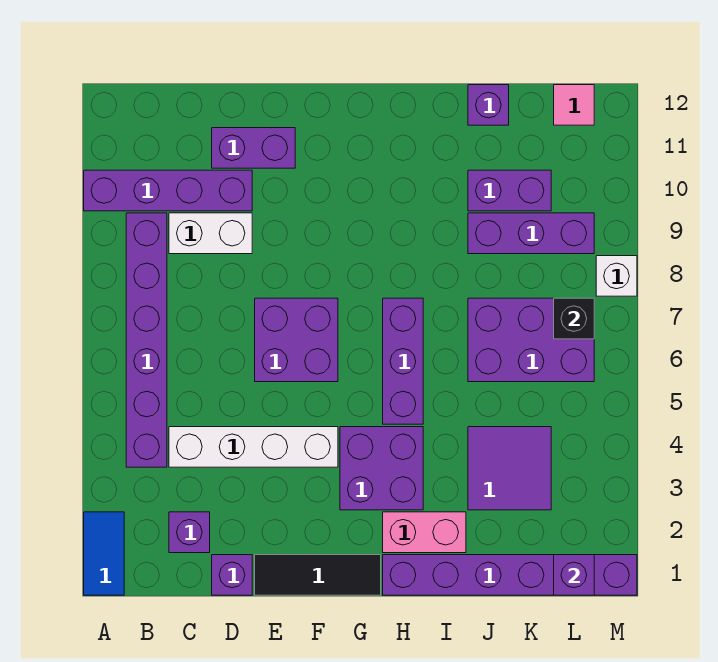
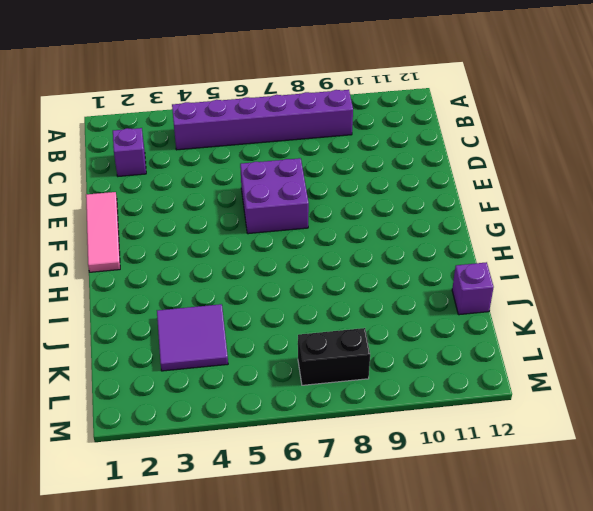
pink tile E1:G1 level 1 -> black tile E1:G1 level 1
black brick L7:L8 level 1 -> purple brick J6:L7 level 1
none -> blue tile A1:A2 level 1
none -> purple brick A10:D10 level 1
none -> white brick C4:F4 level 1

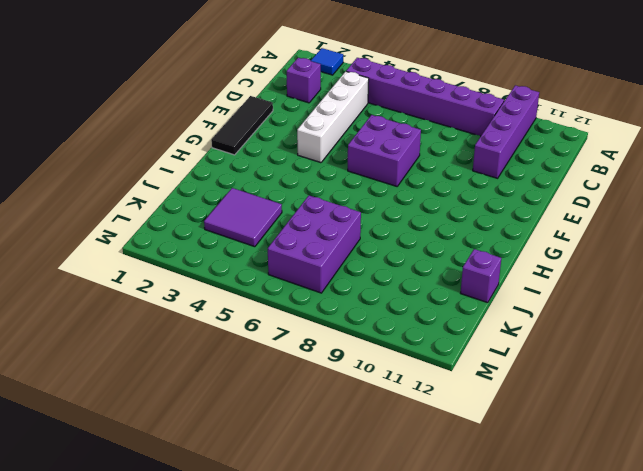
blue tile A2 level 1 -> blue tile A1:A2 level 1
none -> white brick C9:D9 level 1
none -> purple brick D1 level 1
none -> purple brick D11:E11 level 1

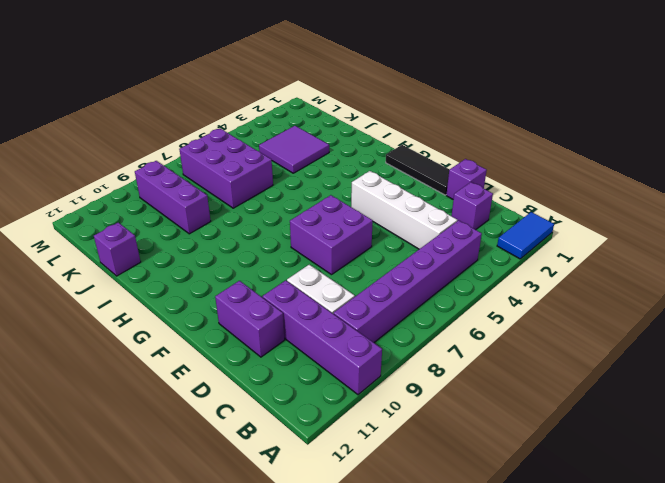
none -> purple brick G3:H4 level 1
none -> purple brick H1:M1 level 1
none -> pink brick H2:I2 level 1

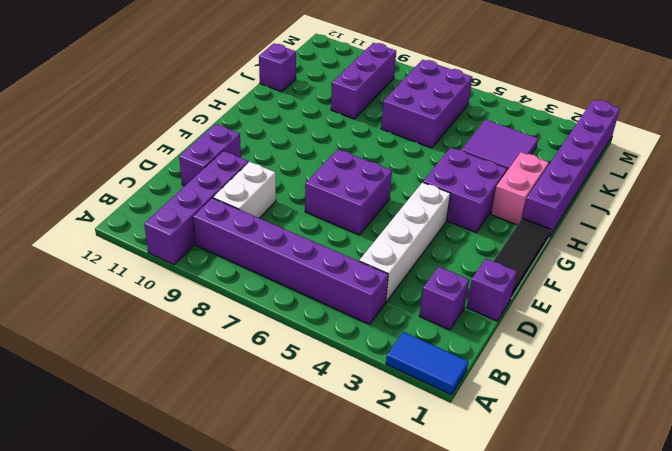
none -> purple brick H5:H7 level 1
none -> purple brick J10:K10 level 1
none -> pink tile L12 level 1

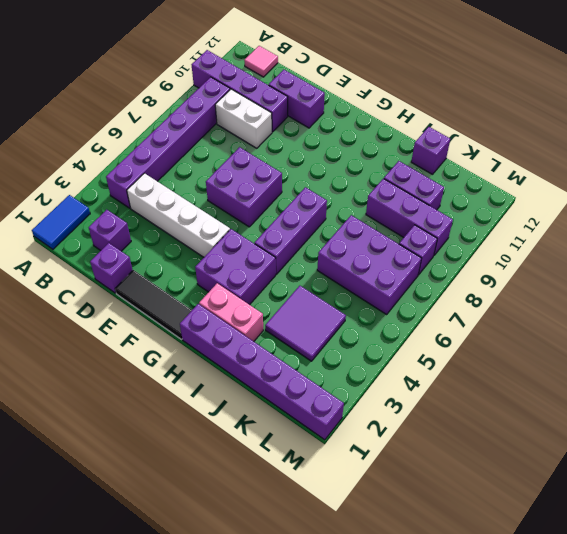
pink tile B12 level 1 -> pink tile L12 level 1
purple brick L8 level 1 -> purple brick L1 level 2
none -> white brick M8 level 1
none -> black brick L7 level 2

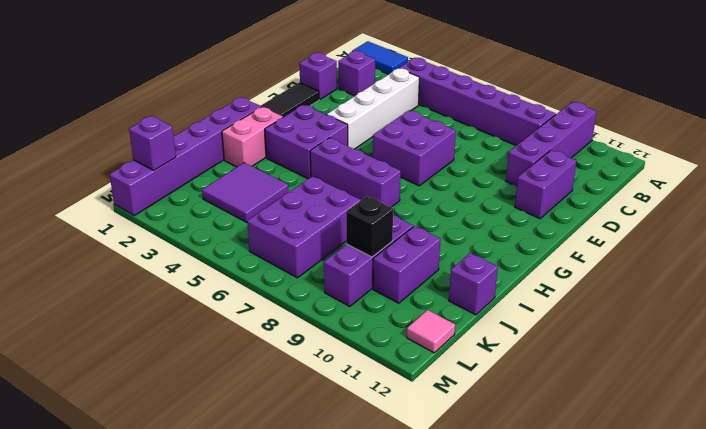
black brick K9 level 2 -> black brick L7 level 2
none -> white brick C9:D9 level 1
none -> white brick M8 level 1

